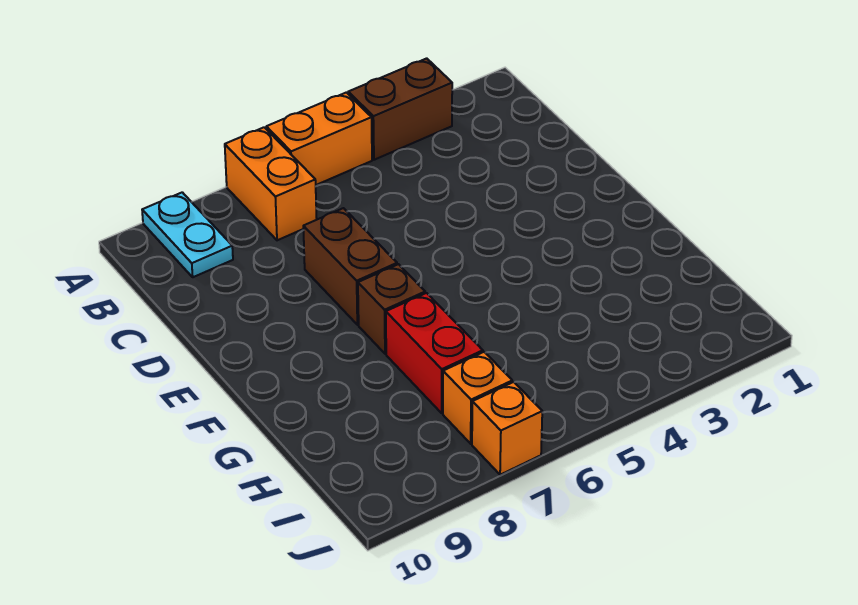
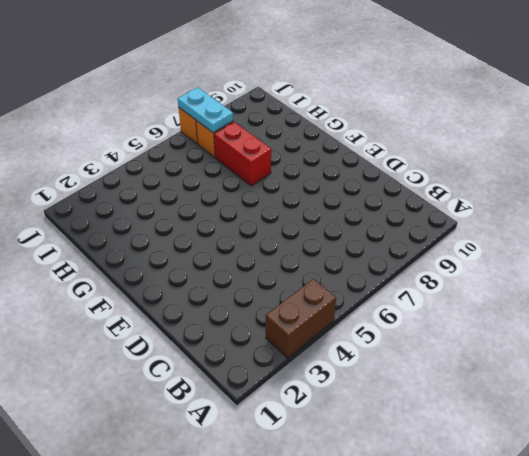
cyan plate I7:J7 level 2 -> cyan plate A9:B9 level 1
none -> orange brick A5:A6 level 1
none -> orange brick A7:B7 level 1

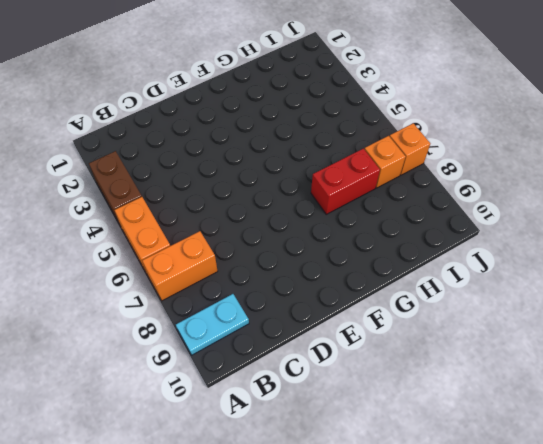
none -> brown brick D7:E7 level 1
none -> brown brick F7 level 1

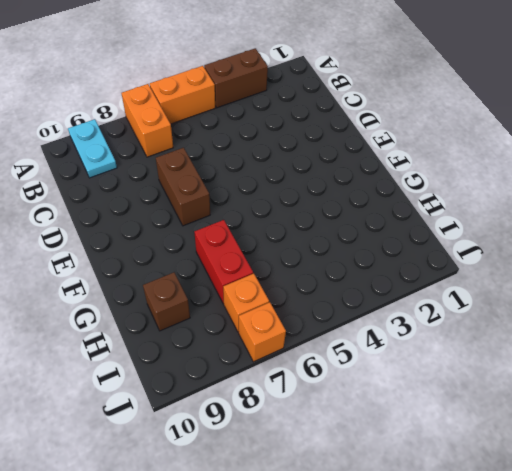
brown brick H9 level 1 -> brown brick F7 level 1

